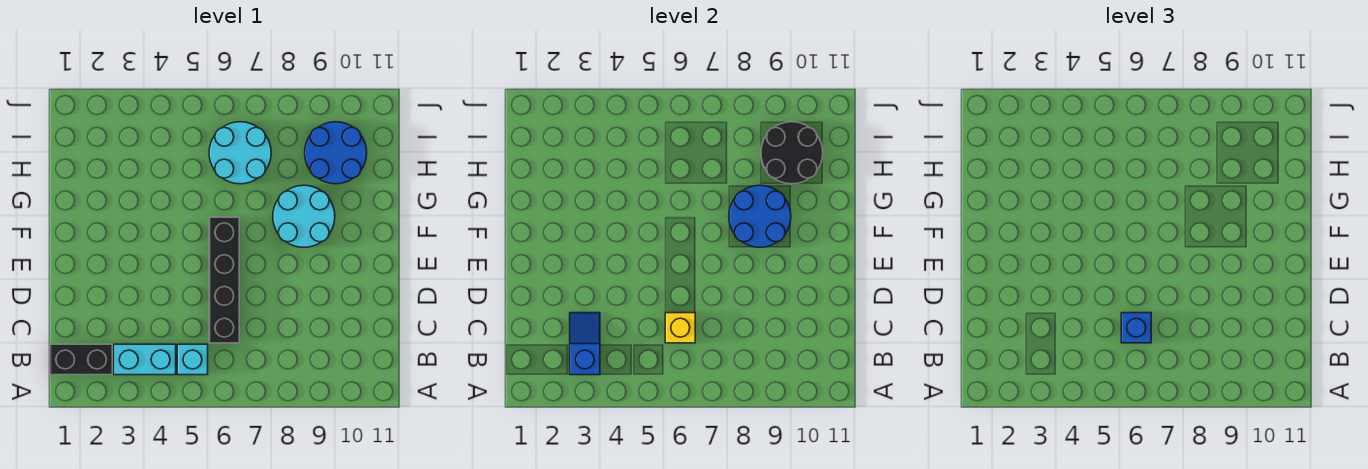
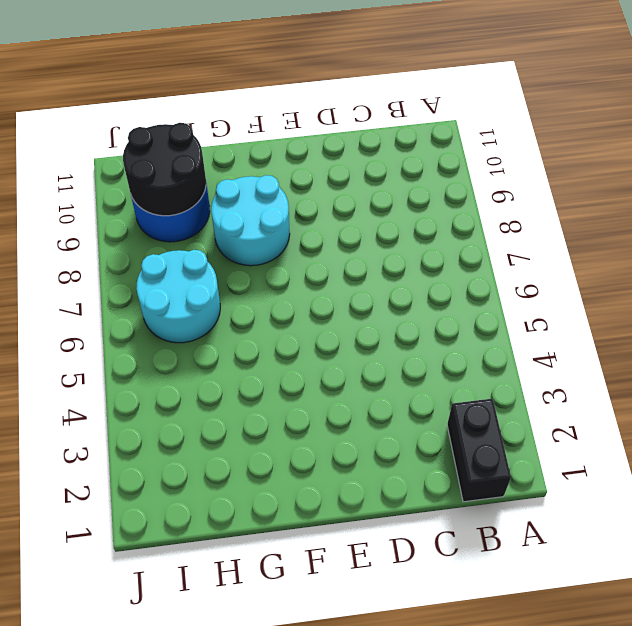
none -> cyan brick B3:B4 level 1
none -> cyan brick B5 level 1
none -> black brick C6:F6 level 1

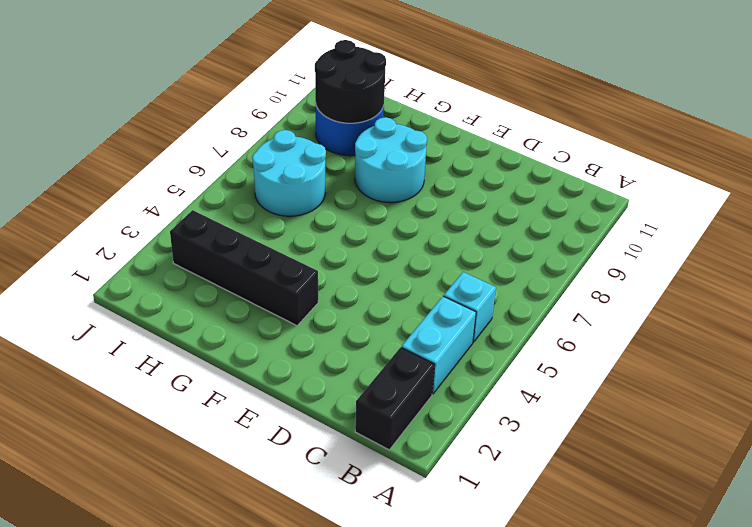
black brick F3:I3 level 1 -> black brick C6:F6 level 1
none -> blue slope B3:C3 level 2 top B
none -> yellow brick C6 level 2
none -> blue round brick F8:G9 level 2

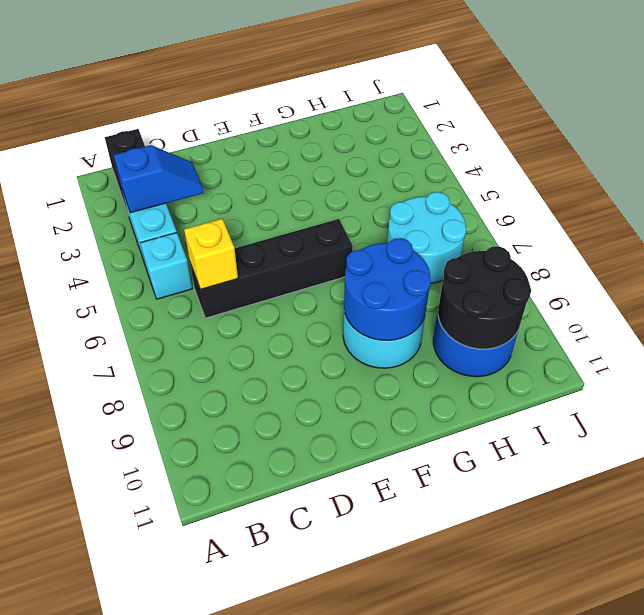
none -> blue brick C6 level 3

